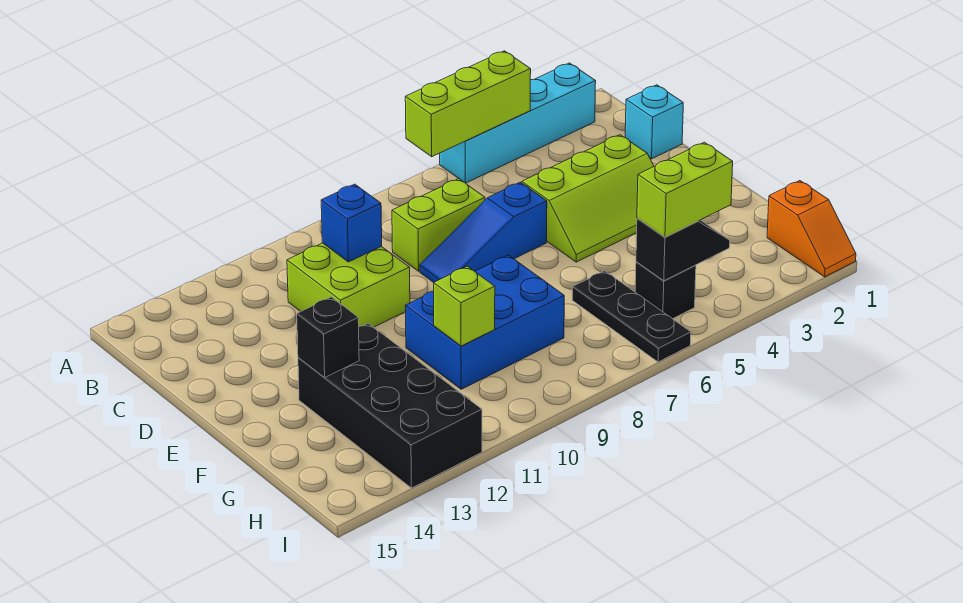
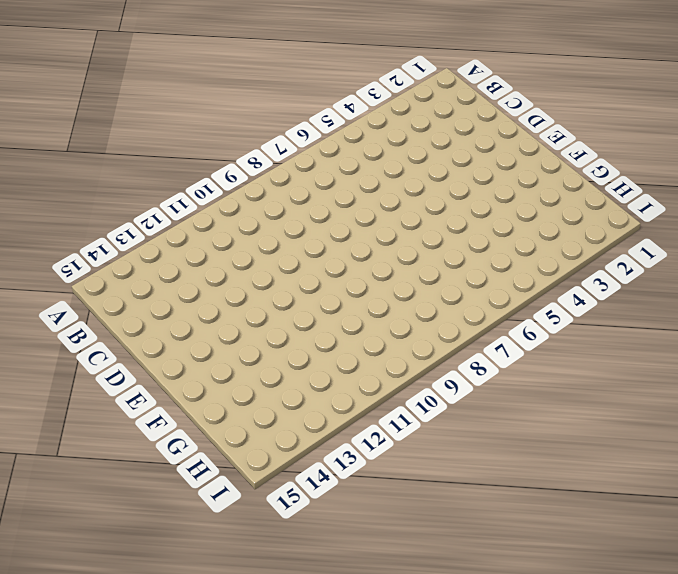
none -> cyan brick A2:A5 level 1
none -> cyan brick C1 level 1
none -> lime brick C7:C8 level 1

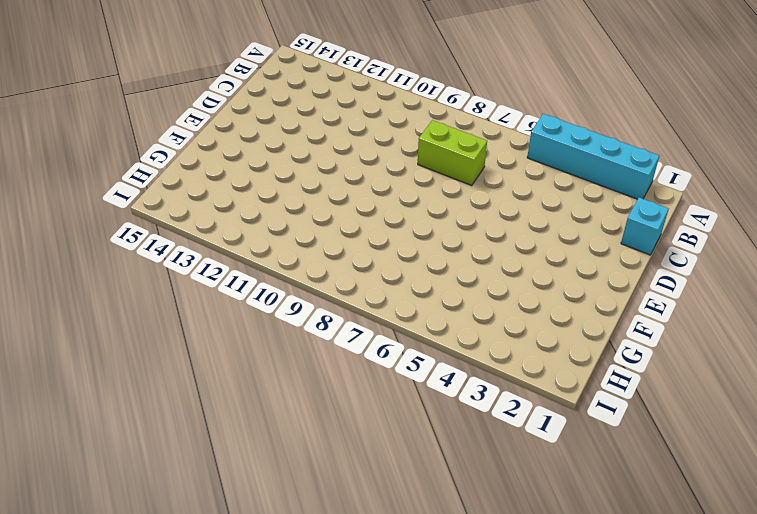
none -> lime brick C10:D11 level 1
none -> lime slope D3:E5 level 1 top D
none -> blue slope D6:D8 level 1 top 6

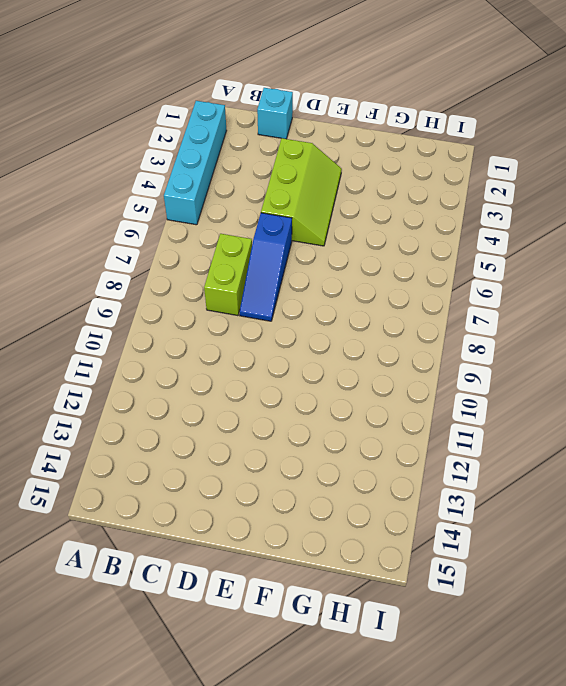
none -> lime brick C10:D11 level 1
none -> blue brick F8:G10 level 1
none -> black brick F12:I13 level 1

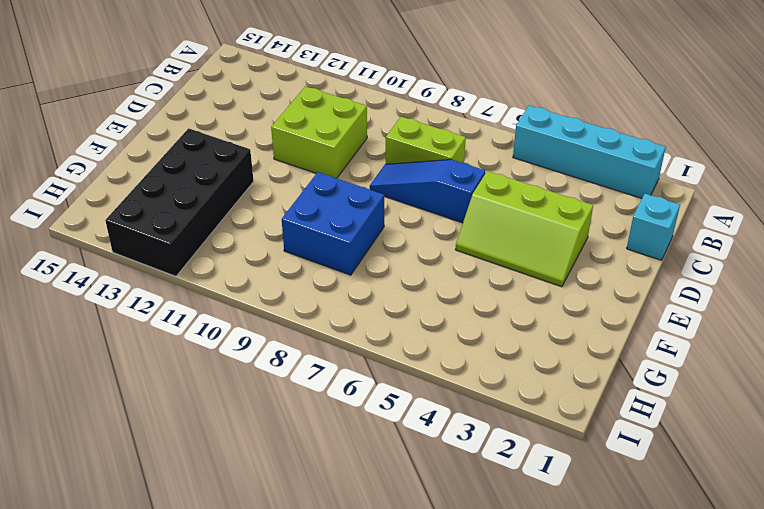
blue brick F8:G9 level 1 -> blue brick F8:G10 level 1
none -> black plate G6:I6 level 1
none -> orange slope H1:I1 level 1 top H
none -> black brick H5 level 1

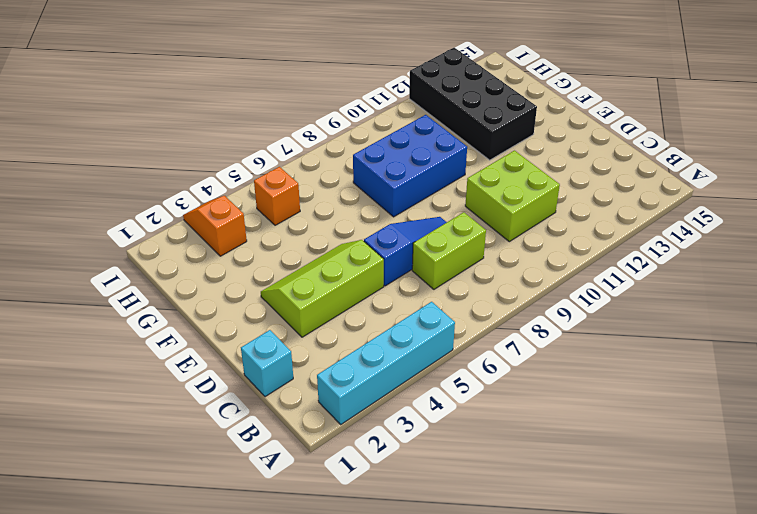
orange slope H3:I3 level 1 top H -> orange slope H1:I1 level 1 top H
orange brick H5 level 1 -> black brick H5 level 1
none -> black plate G6:I6 level 1
none -> lime brick A4:A6 level 2
none -> blue brick C10 level 2

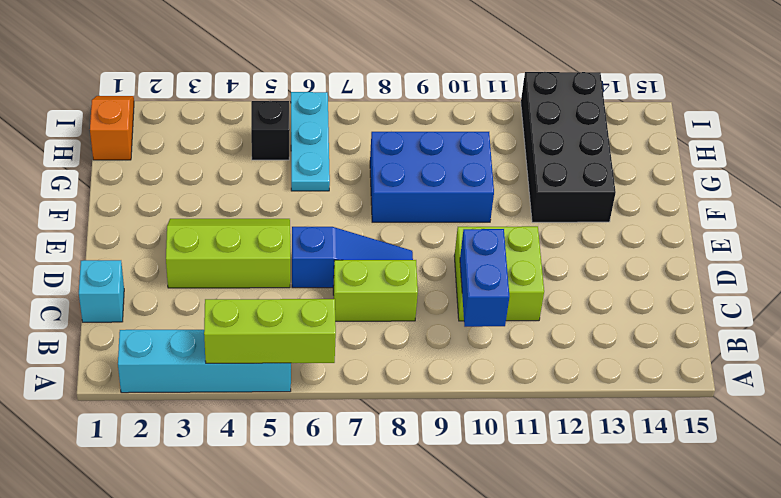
blue brick B10:C10 level 2 -> blue brick C10 level 2
cyan plate G6:I6 level 1 -> black plate G6:I6 level 1
none -> black brick F13 level 2
none -> lime brick G10 level 2
none -> black slope H4:H5 level 2 top 5

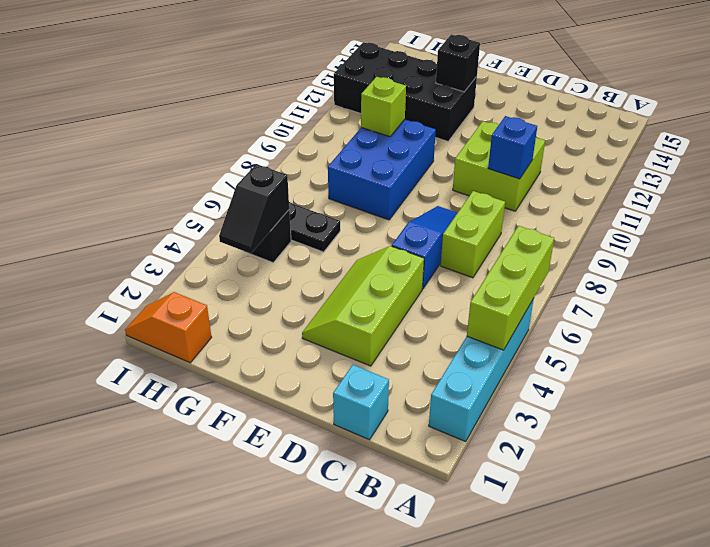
none -> lime brick H4:H5 level 3

